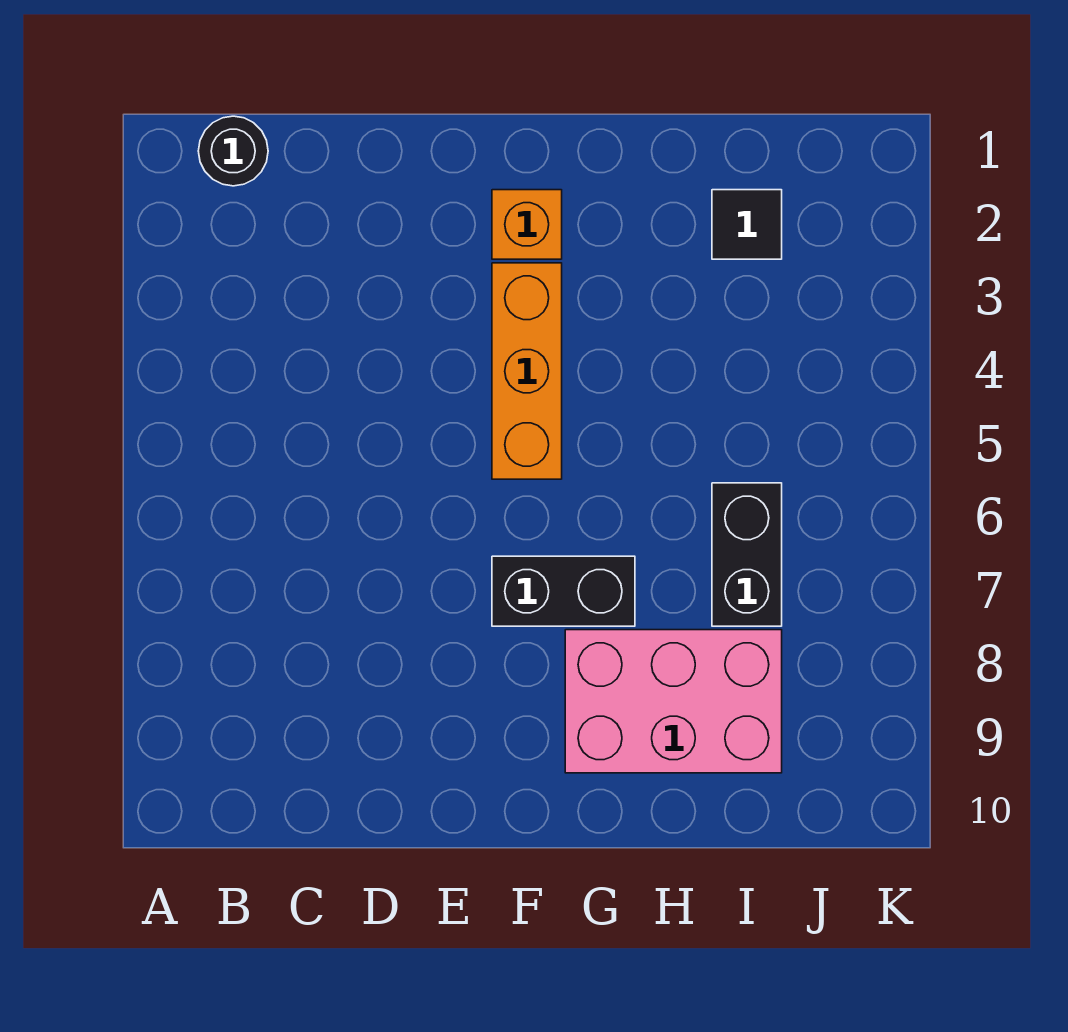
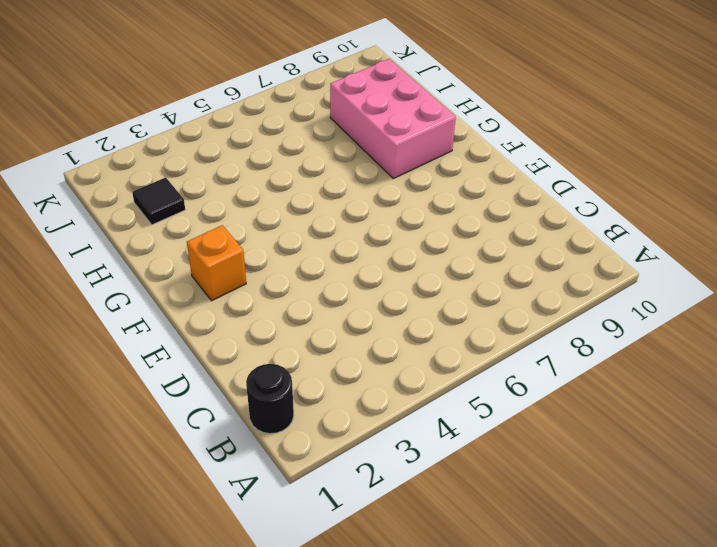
none -> orange brick F3:F5 level 1
none -> black brick F7:G7 level 1

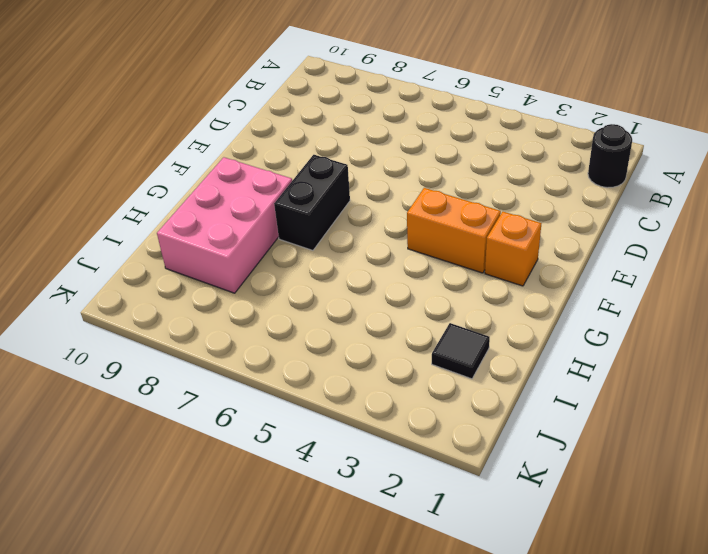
orange brick F3:F4 level 1 -> orange brick F3:F5 level 1
none -> black brick I6:I7 level 1

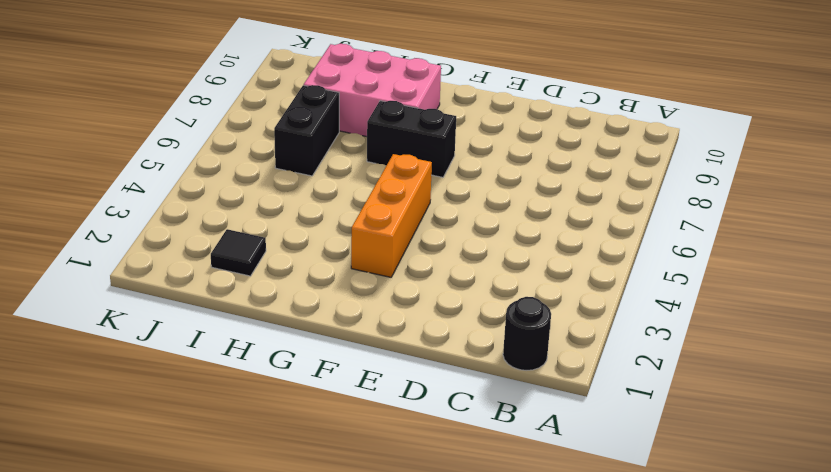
none -> orange brick F2 level 1

